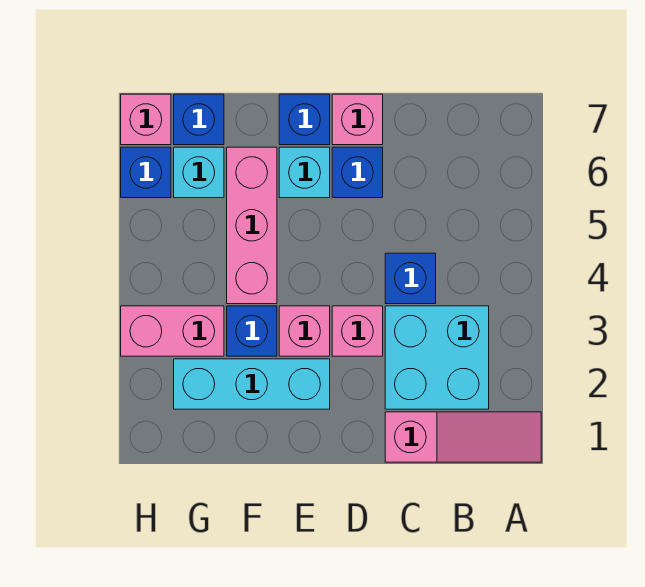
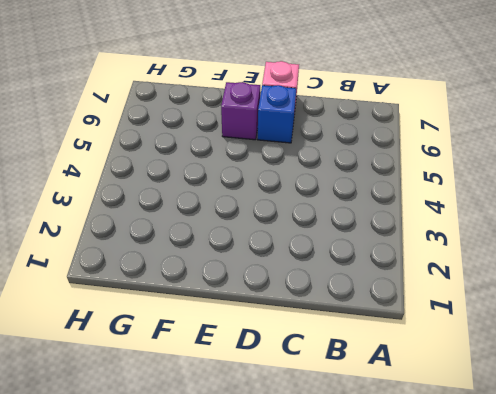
purple brick E6 level 1 -> cyan brick E6 level 1
none -> pink slope A1:C1 level 1 top C
none -> cyan brick B2:C3 level 1
none -> blue brick C4 level 1

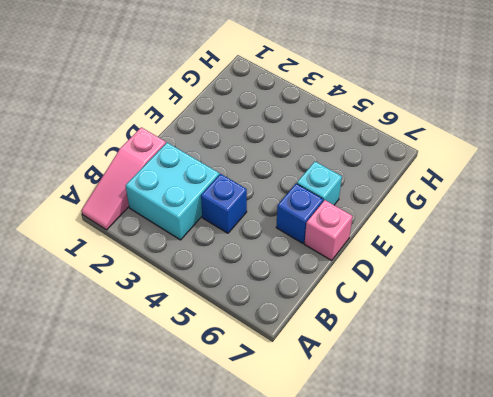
none -> pink brick D3 level 1
none -> cyan brick E2:G2 level 1
none -> pink brick E3 level 1

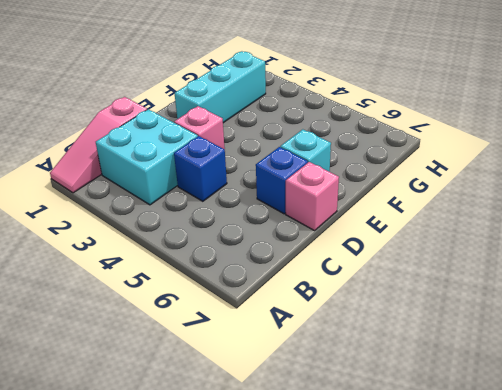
none -> pink brick E3 level 1
none -> blue brick E7 level 1
none -> blue brick F3 level 1

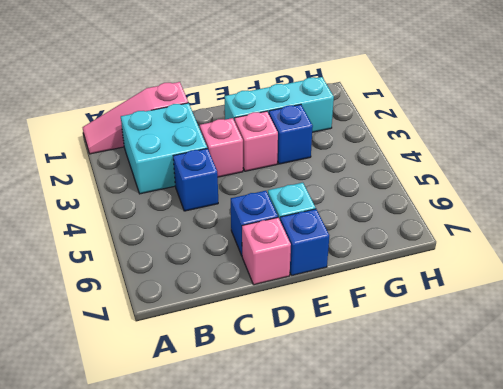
none -> pink brick F4:F6 level 1
none -> pink brick G3:H3 level 1
none -> cyan brick G6 level 1

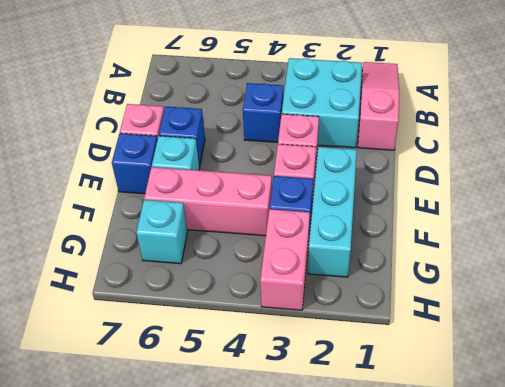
none -> blue brick G7 level 1
none -> blue brick H6 level 1
none -> pink brick H7 level 1

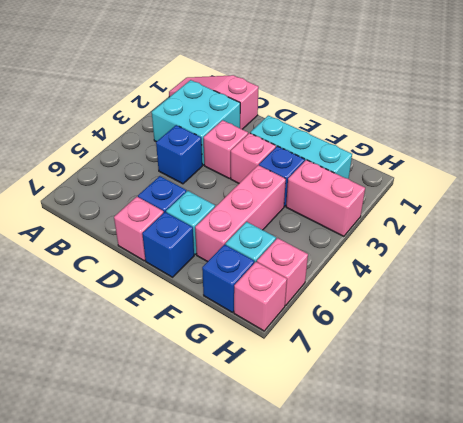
pink brick H6 level 1 -> blue brick H6 level 1

